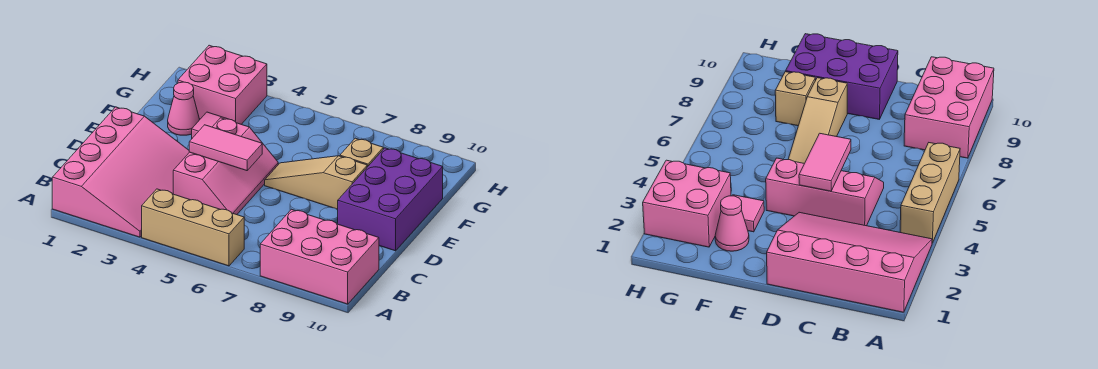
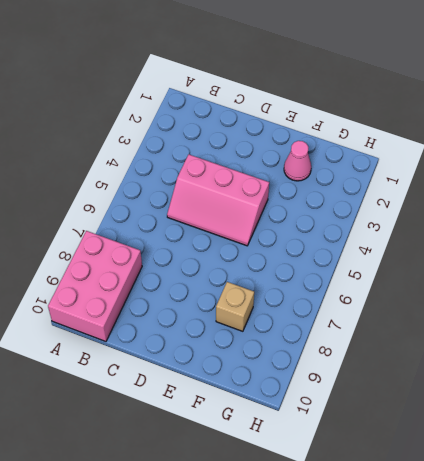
none -> pink slope A1:D3 level 1 top 1
none -> tan brick A4:A6 level 1

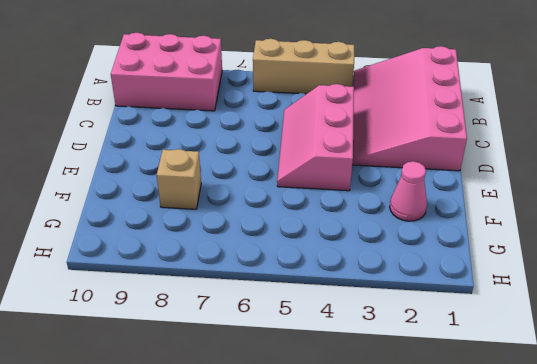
none -> purple brick D9:F10 level 1
none -> tan slope E6:E8 level 1 top 8

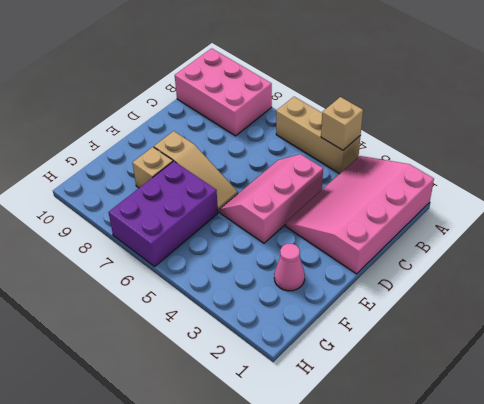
tan brick A4 level 2 -> none
purple brick F6:H7 level 1 -> purple brick D9:F10 level 1
none -> pink tile F3 level 1
none -> pink brick G2:H3 level 1

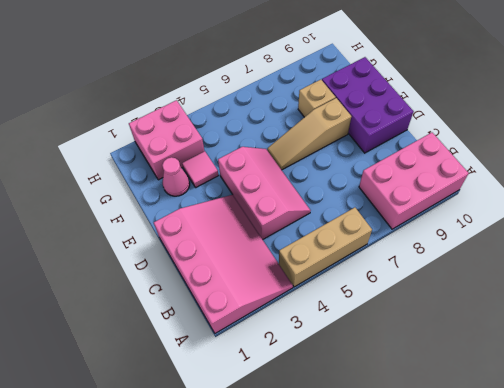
none -> pink tile D4:D5 level 2

